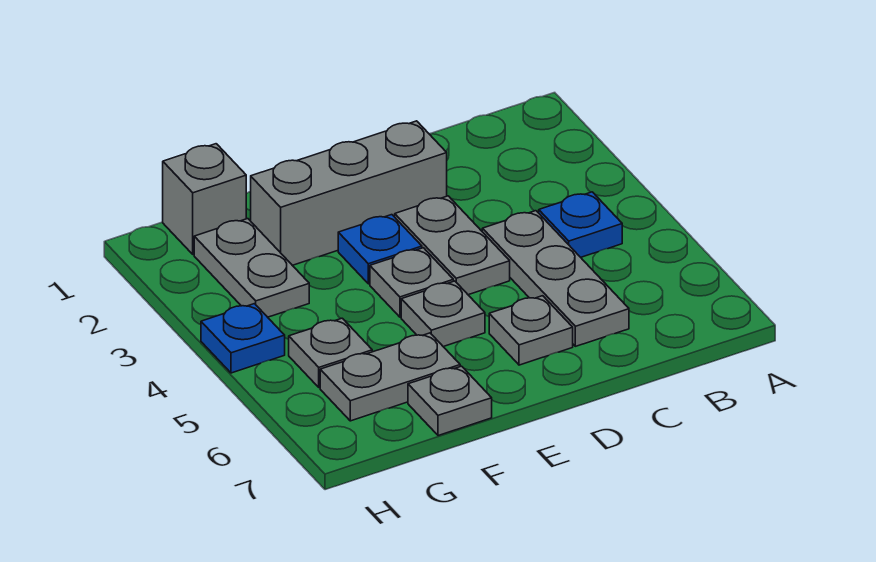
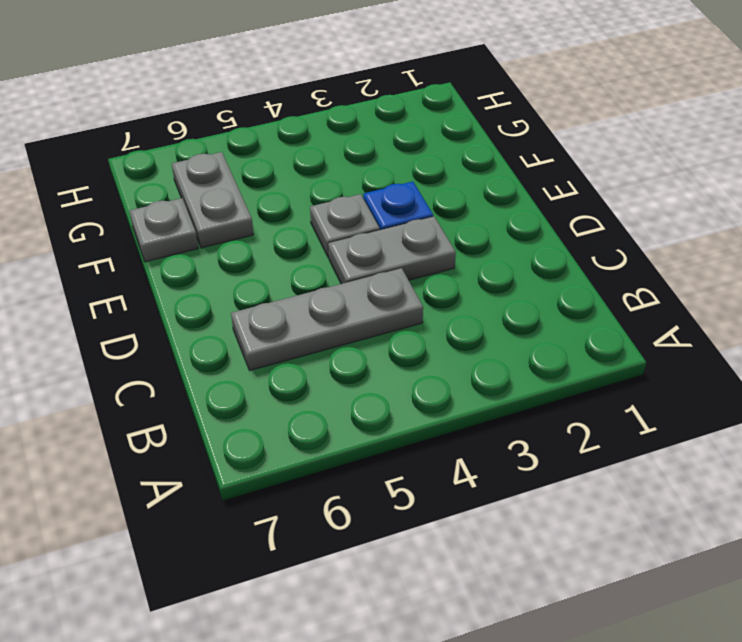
none -> blue plate B4 level 1
none -> grey brick D2:F2 level 1
none -> grey plate D6 level 1

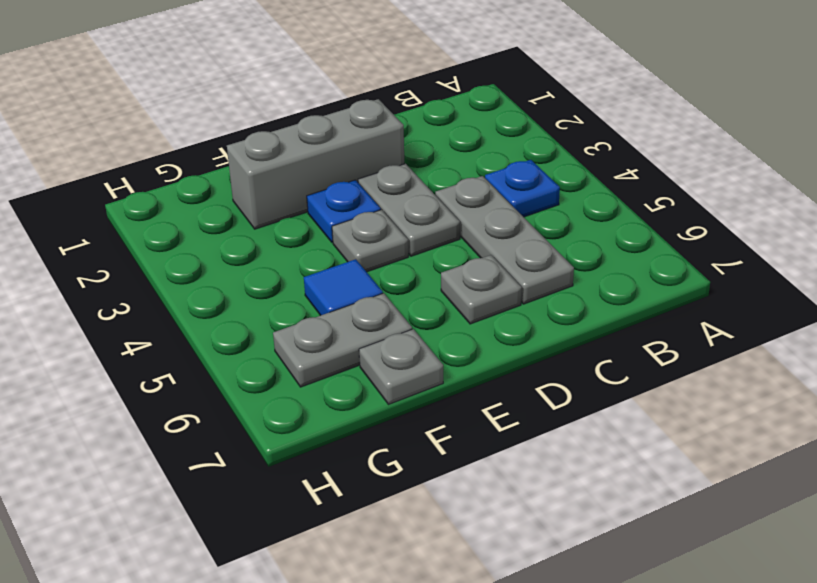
blue tile F5 level 1 -> none
none -> grey plate E5 level 1
none -> grey brick G1 level 1
none -> grey plate G2:G3 level 1

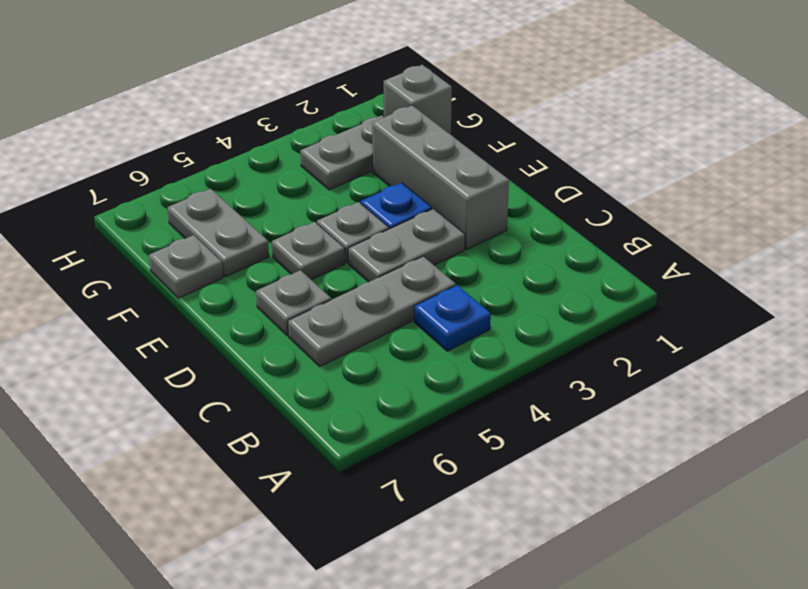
none -> grey plate G5 level 1
none -> blue plate H4 level 1

